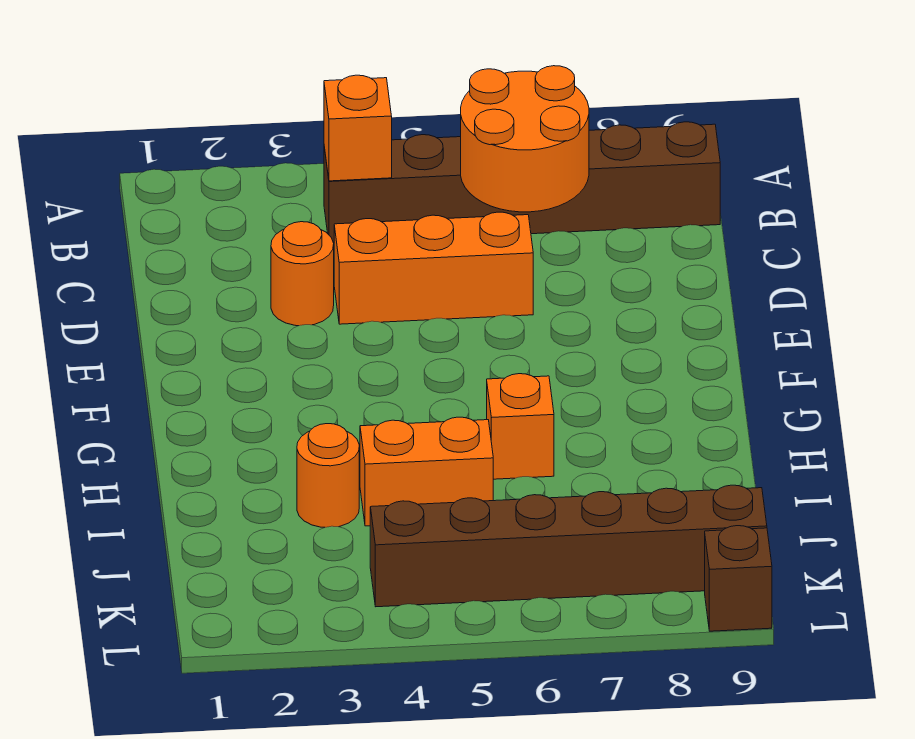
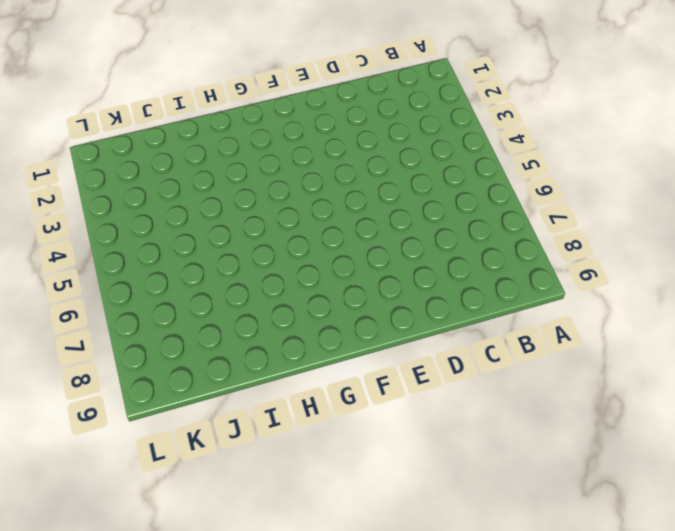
none -> brown brick B4:B9 level 1
none -> orange round brick D3 level 1

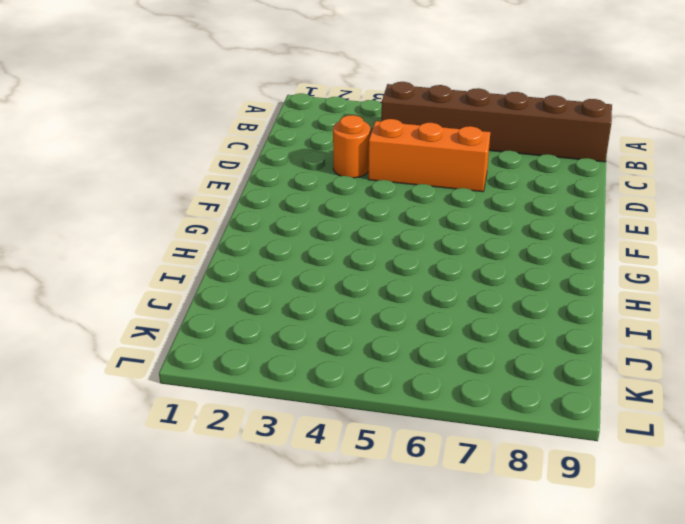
none -> orange brick H6 level 1
none -> orange round brick I3 level 1

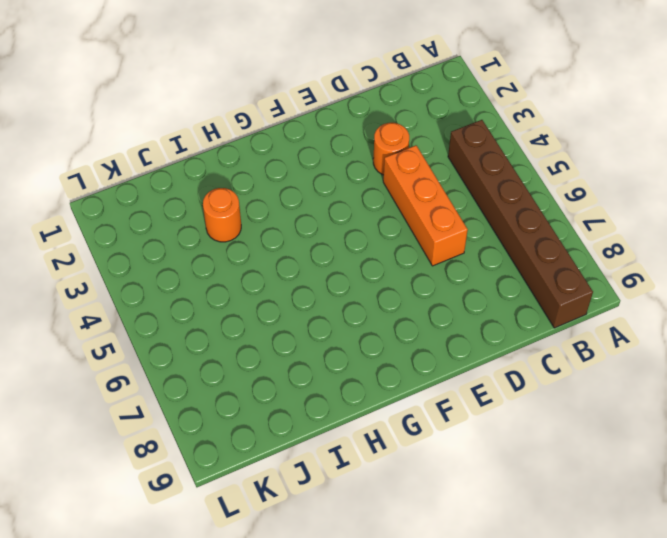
none -> orange brick H6 level 1
none -> orange brick I4:I5 level 1

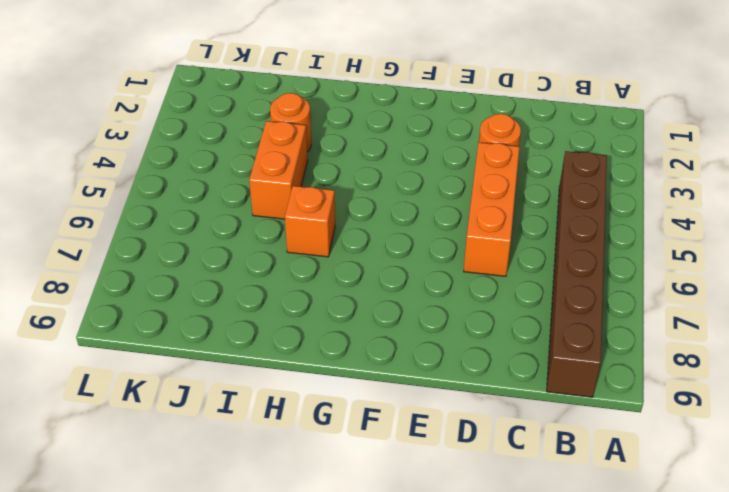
none -> brown brick K4:K9 level 1
none -> brown brick L9 level 1

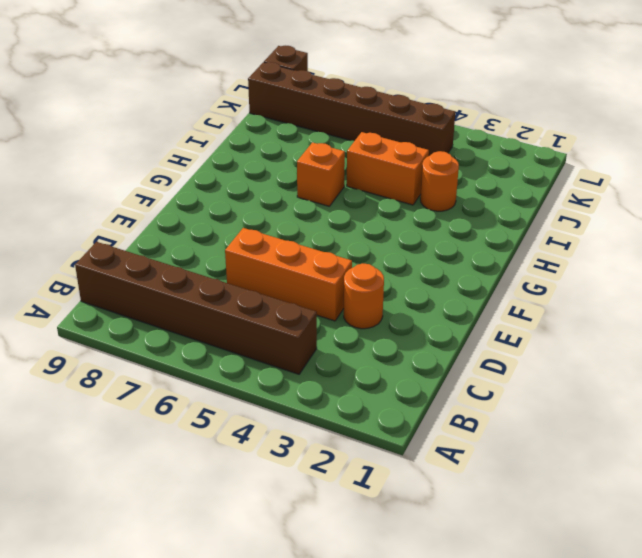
none -> orange brick B4 level 2
none -> orange round brick B6:C7 level 2

